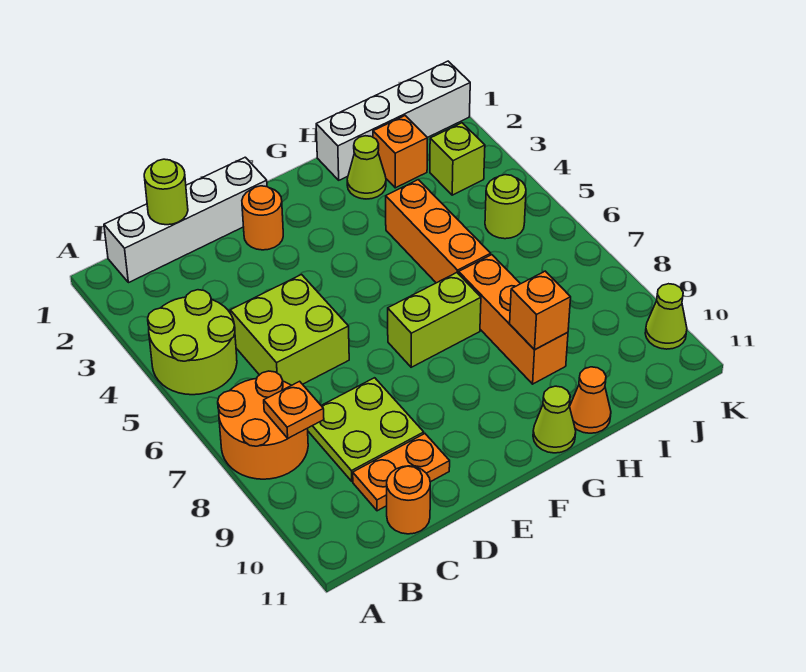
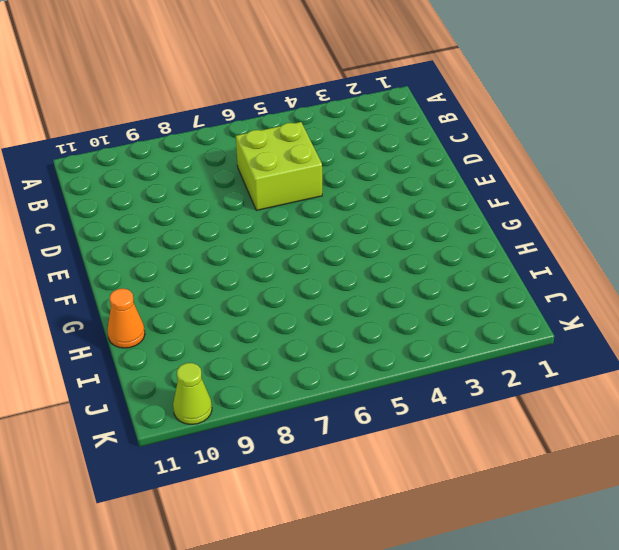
none -> lime round brick A4:B5 level 1
none -> orange round brick A7:B8 level 1
none -> white brick B1:E1 level 1

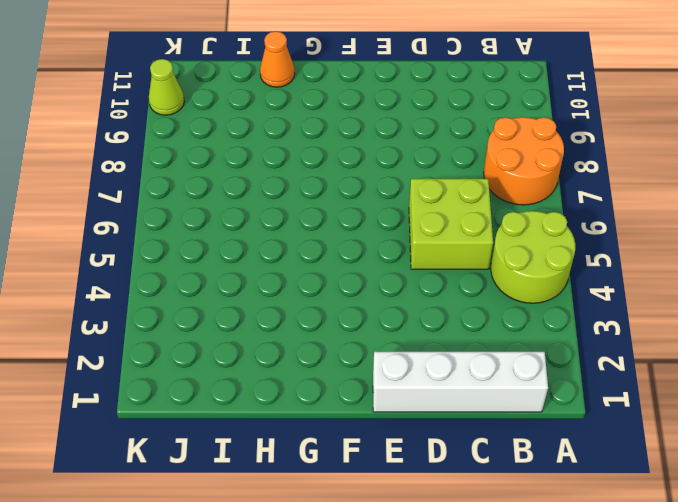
none -> lime plate C8:D9 level 1
none -> orange plate C10:D10 level 1
none -> orange round brick C11 level 1

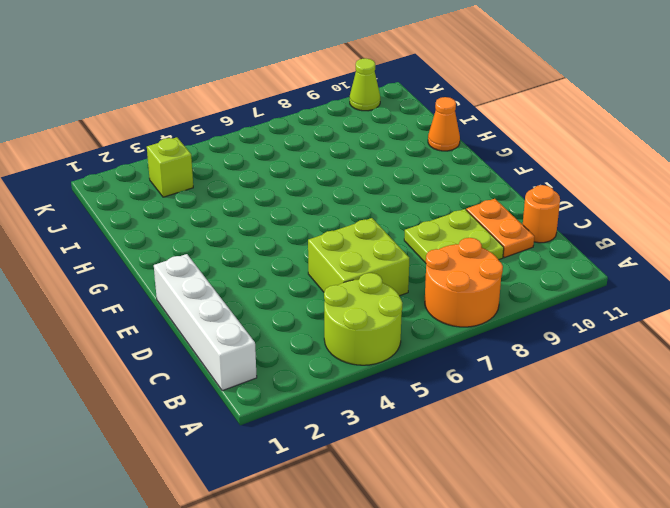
none -> orange round brick E2 level 1
none -> lime brick F7:G7 level 1
none -> lime cone G11 level 1

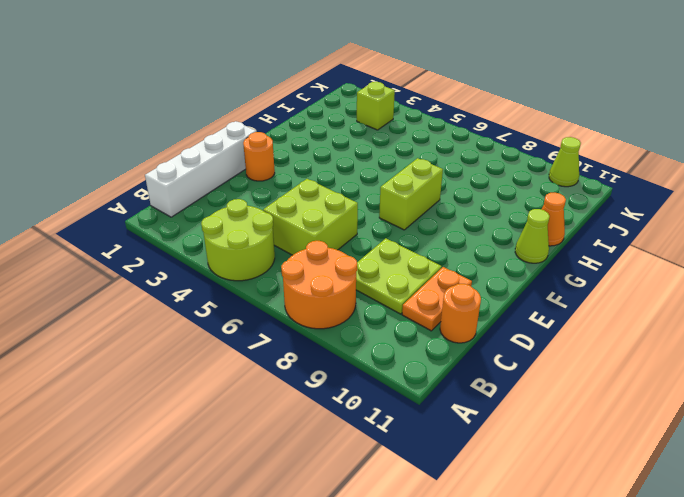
none -> white brick H1:K1 level 1
none -> lime cone H2 level 1
none -> orange brick H4:H6 level 1

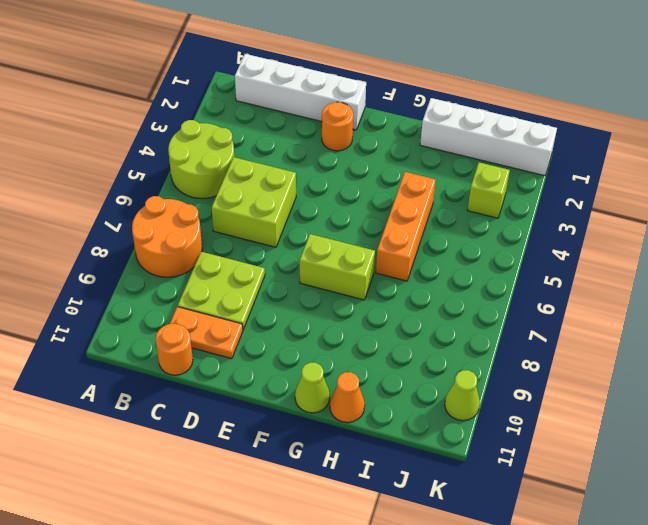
none -> lime cone H2 level 1
none -> orange brick H7:H9 level 1
none -> orange brick I2 level 1

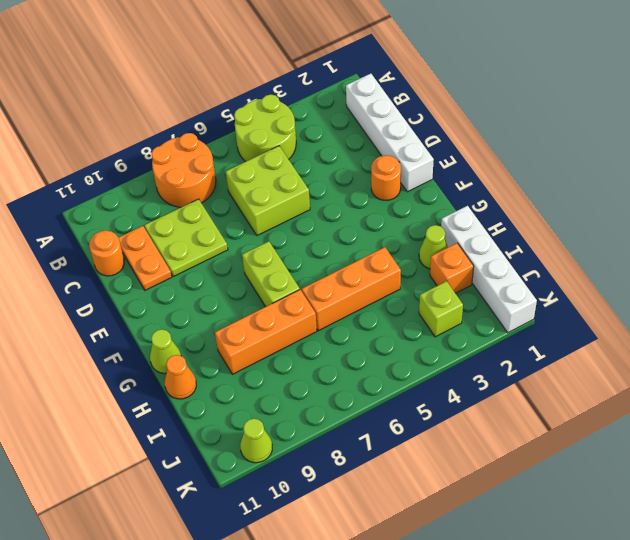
none -> lime round brick J5 level 1
none -> orange plate B8 level 2
none -> lime round brick C1 level 2

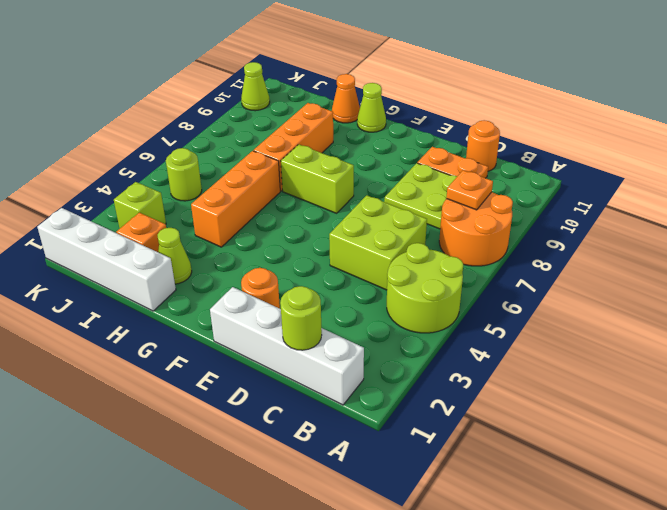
none -> orange brick H9 level 2

